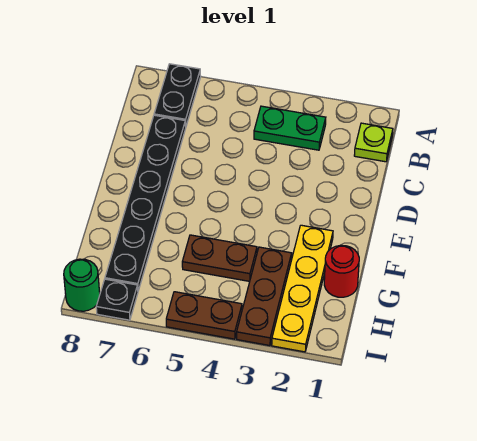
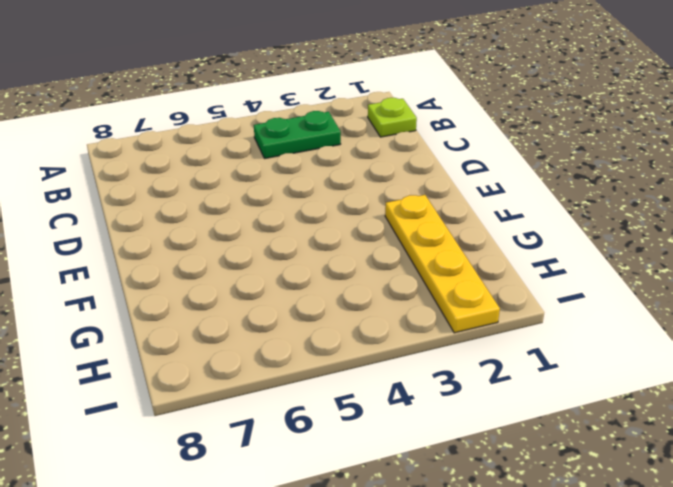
none -> black plate A7:B7 level 1
none -> black plate C7:H7 level 1

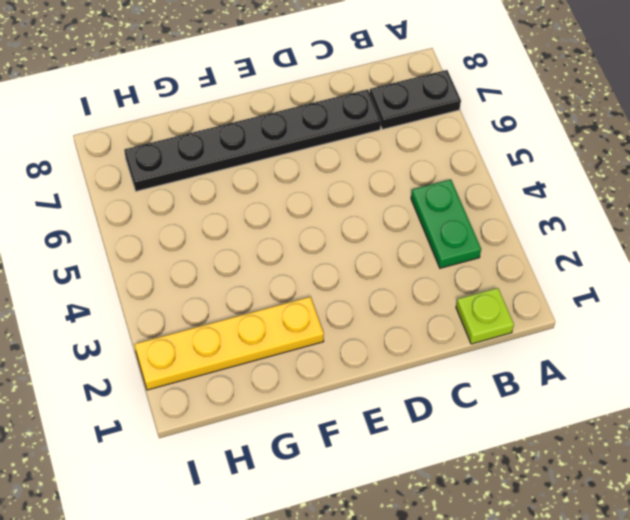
none -> red round brick G1 level 1
none -> brown plate G3:I3 level 1

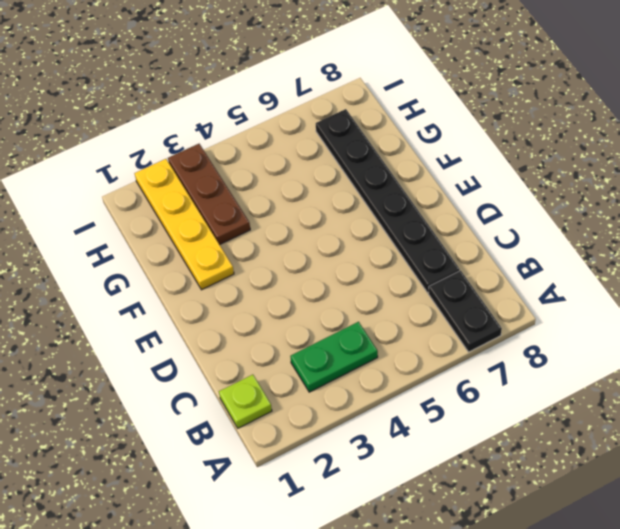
none -> red round brick G1 level 1
none -> brown plate G4:G5 level 1

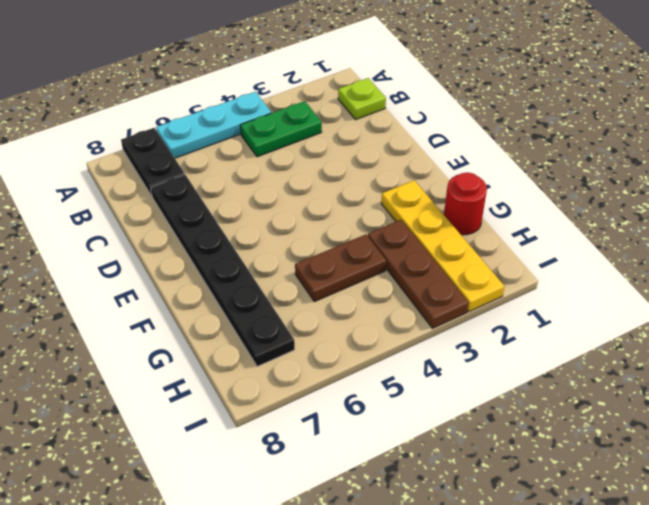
cyan plate A4:A6 level 1 -> none
none -> brown plate I4:I5 level 1
none -> black plate I7 level 1

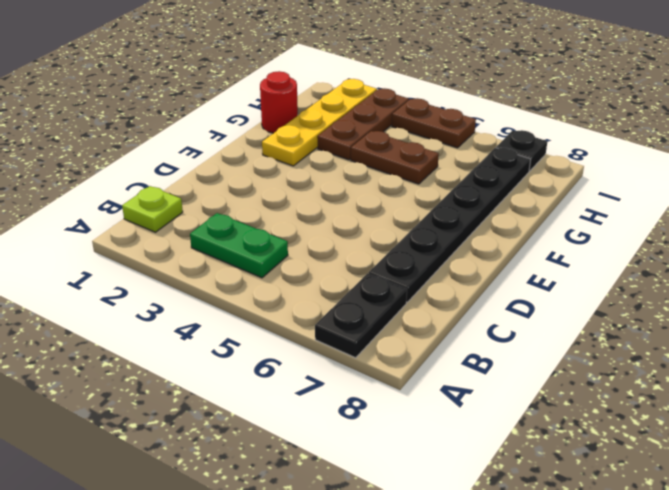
none -> green round brick I8 level 1

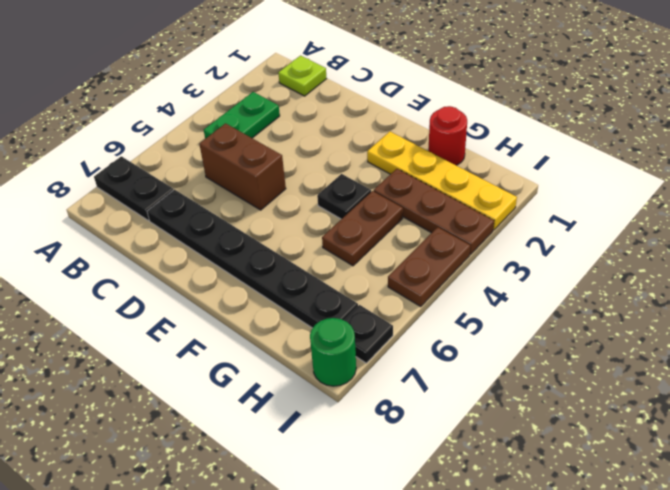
brown brick C5:D5 level 1 -> none
black plate F4 level 1 -> none

